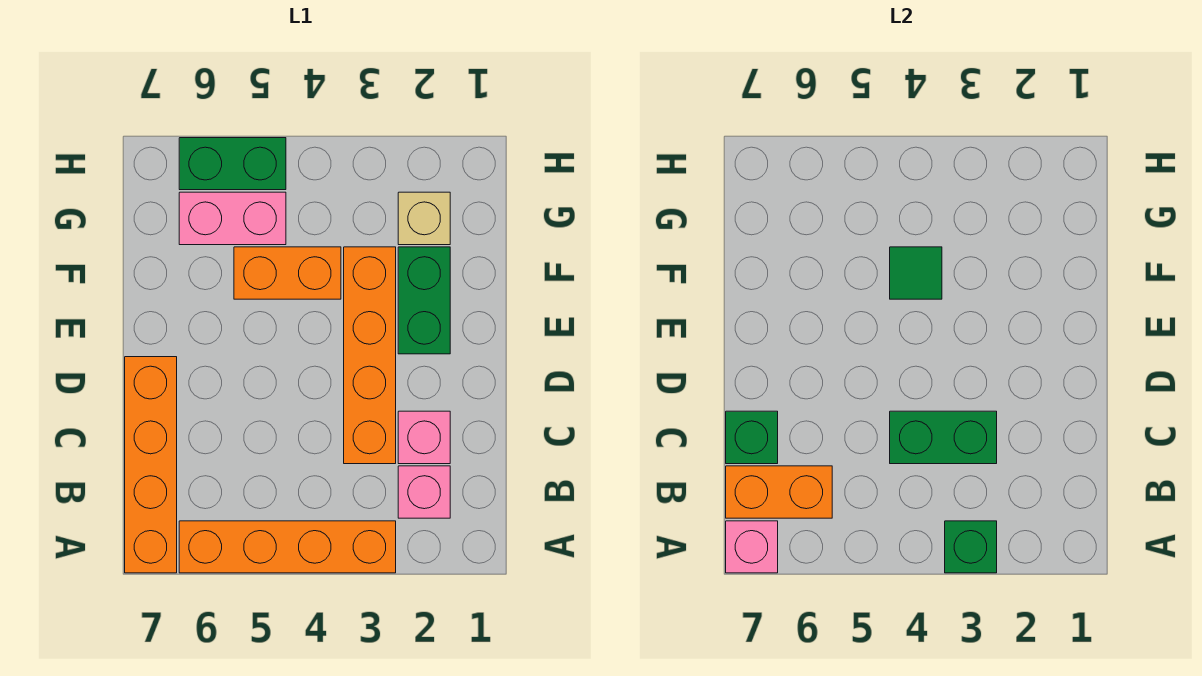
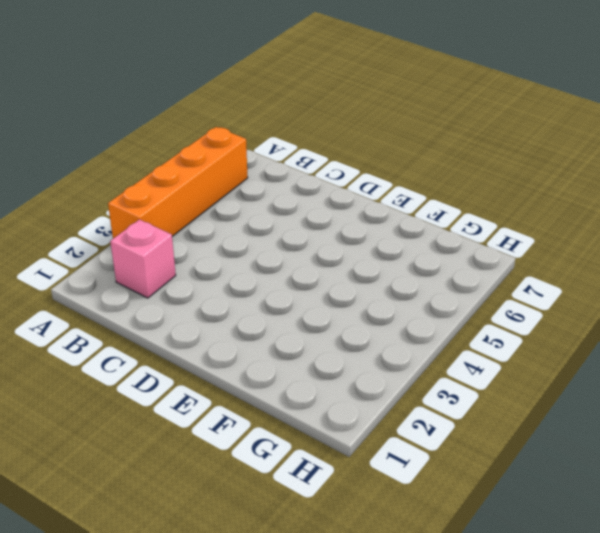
none -> orange brick A7:D7 level 1
none -> pink brick C2 level 1
none -> orange brick C3:F3 level 1

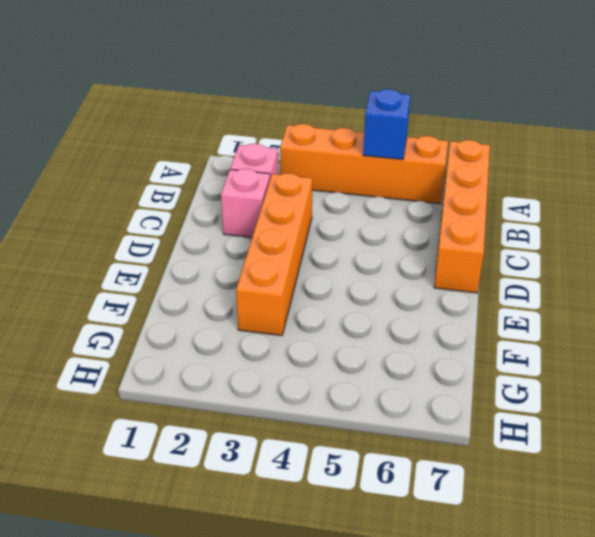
blue brick A5 level 2 -> none
none -> green brick E2:F2 level 1
none -> orange brick F4:F5 level 1
none -> tan brick G2 level 1

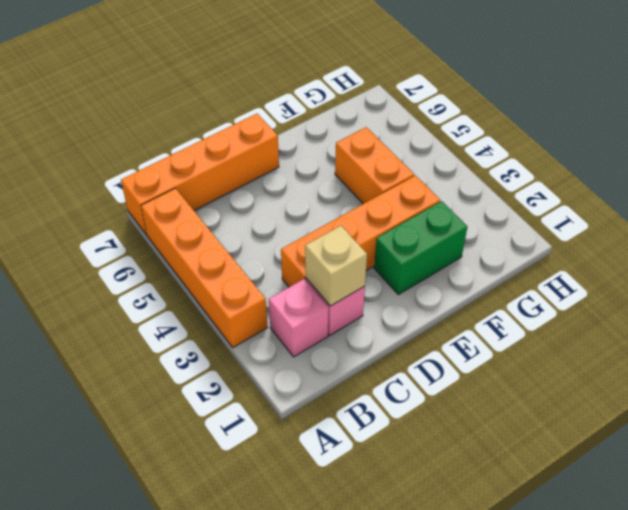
tan brick C2 level 2 -> tan brick G2 level 1
none -> pink brick G5:G6 level 1
none -> green brick H5:H6 level 1
none -> green brick A3 level 2

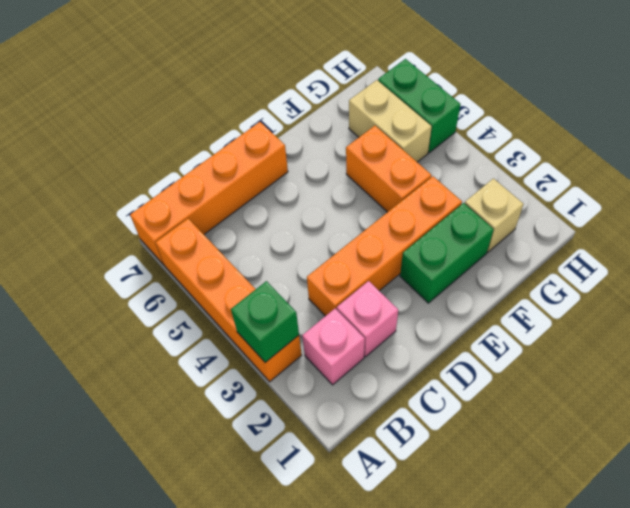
tan brick G5:G6 level 1 -> pink brick G5:G6 level 1
none -> pink brick A7 level 2
none -> orange brick B6:B7 level 2
none -> green brick C3:C4 level 2

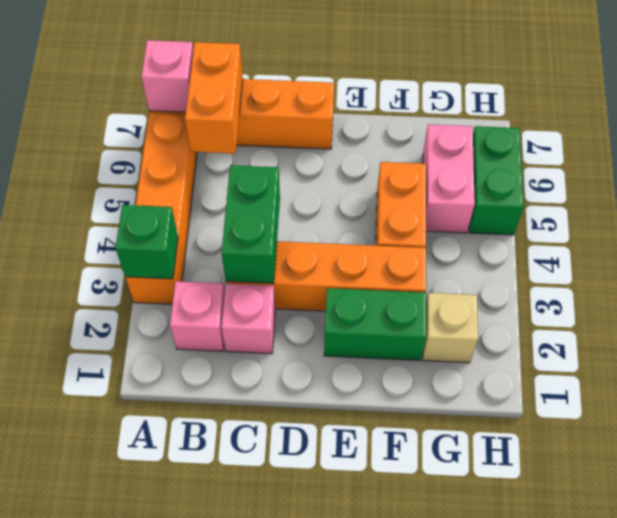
none -> green brick C7 level 2
none -> green tile F4 level 2

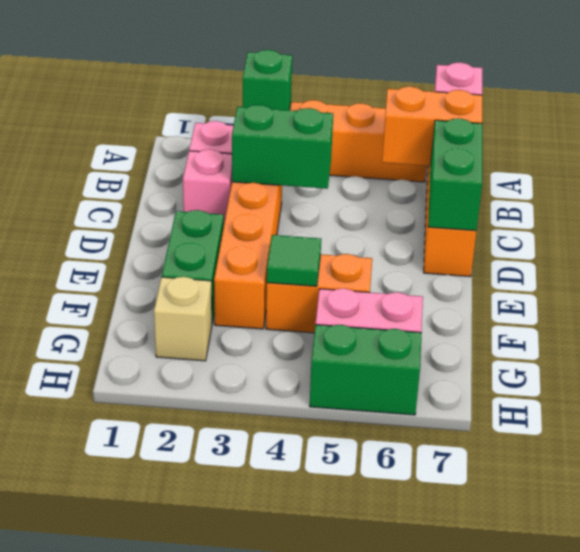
green brick C7:D7 level 2 -> green brick C7 level 2

